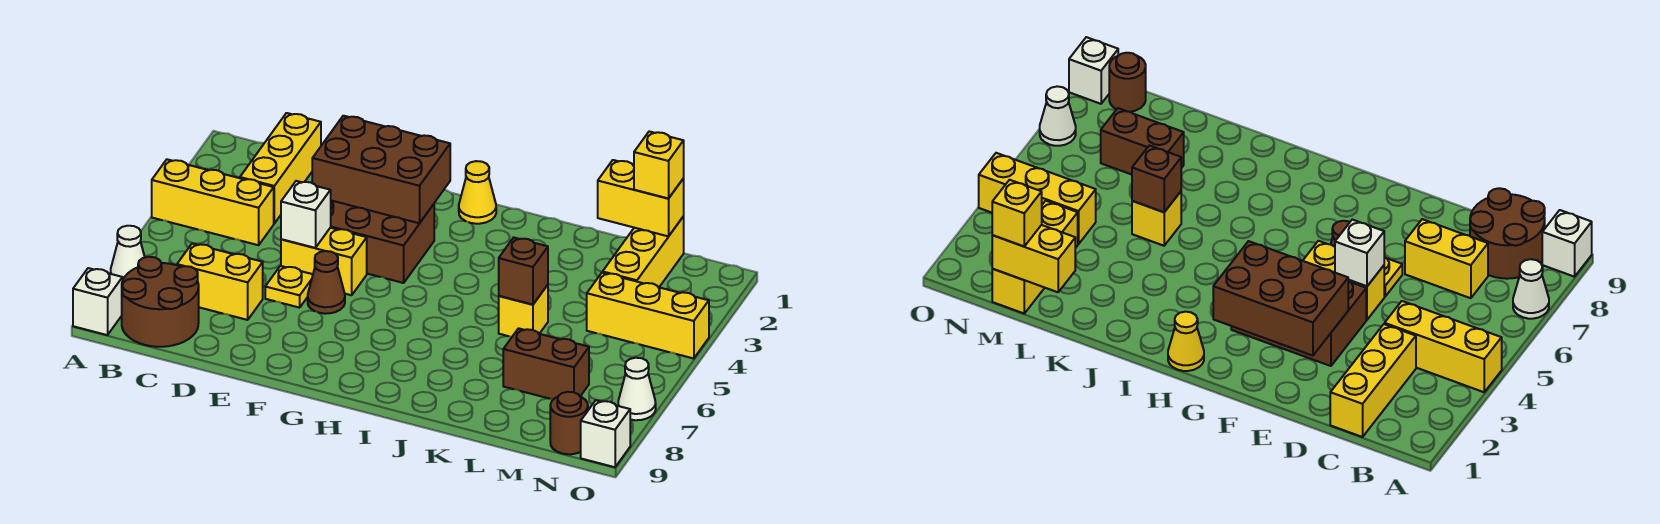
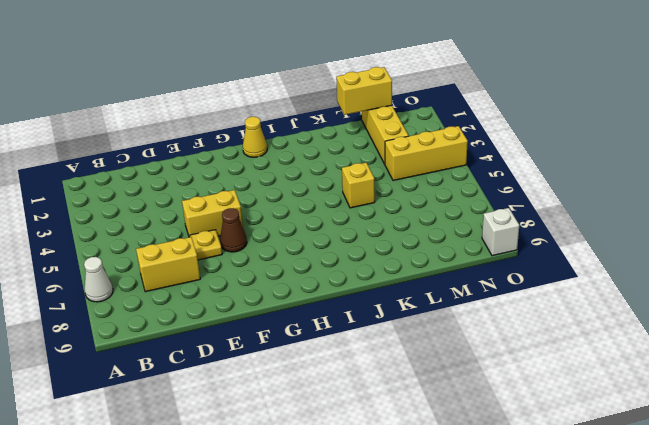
none -> yellow brick A4:C4 level 1
none -> white brick A9 level 1
none -> brown round brick B8:C9 level 1

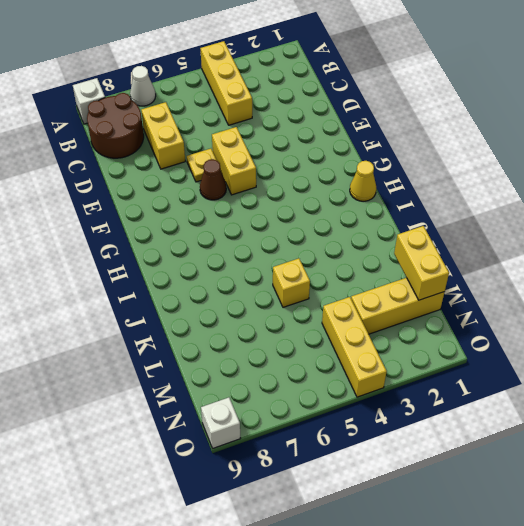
none -> yellow brick C1:C3 level 1
none -> brown brick E3:G4 level 1
none -> brown brick L7:M7 level 1

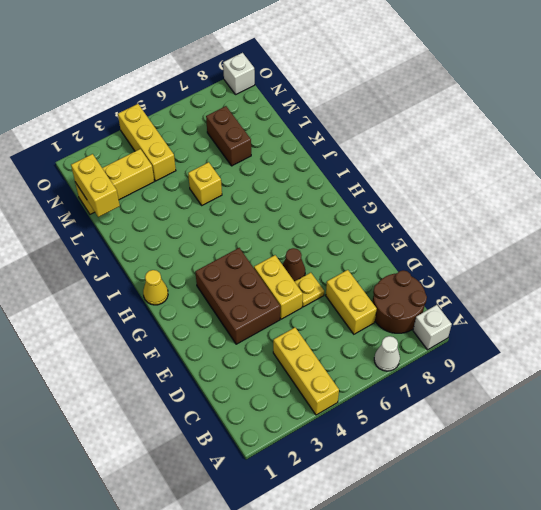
none -> yellow brick C1:C3 level 1
none -> brown round brick N9 level 1
none -> white cone O7 level 1

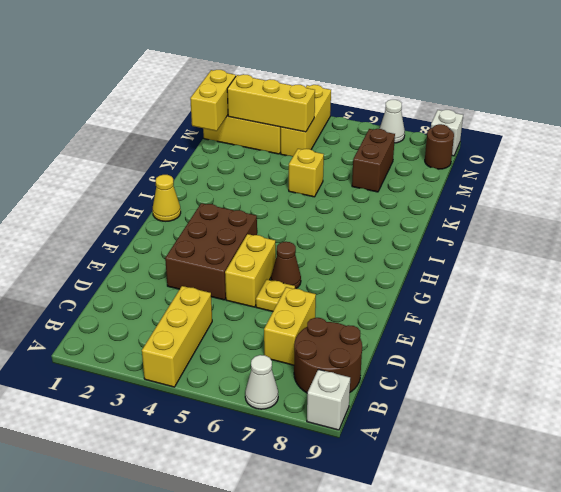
yellow brick M2:M4 level 2 -> yellow brick C1:C3 level 1
none -> brown brick E2:G3 level 2
none -> white brick E5 level 2
none -> brown brick K5 level 2

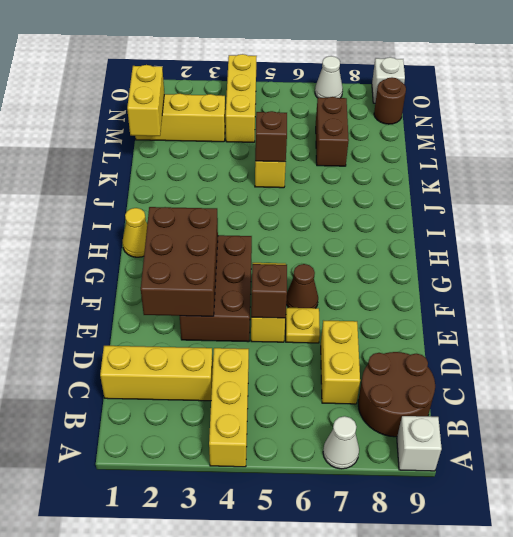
brown brick E5 level 2 -> white brick E5 level 2
none -> yellow brick M1 level 3

